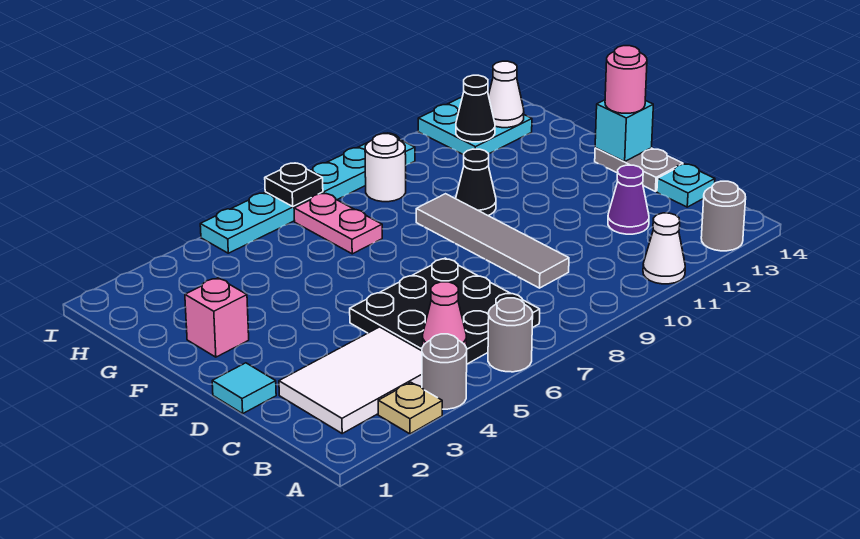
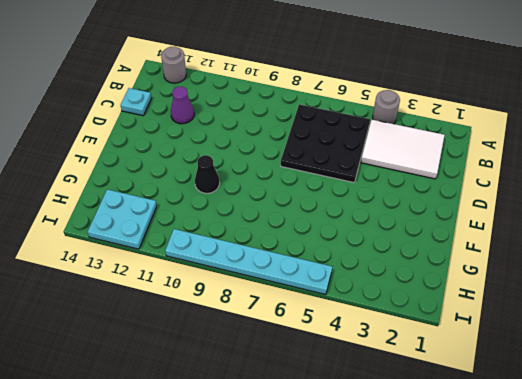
none -> tan plate A3 level 1
none -> grey round brick A6 level 1
none -> white cone A11 level 1

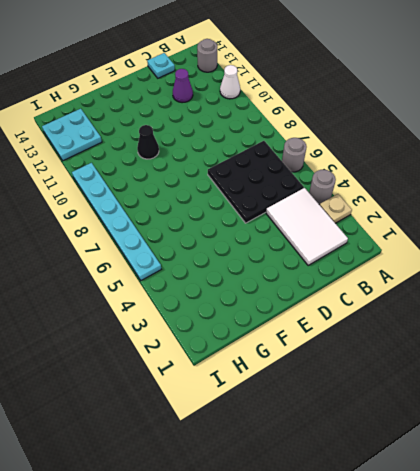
none -> grey tile C9:F9 level 1
none -> cyan tile D1 level 1
none -> grey plate D14:E14 level 1

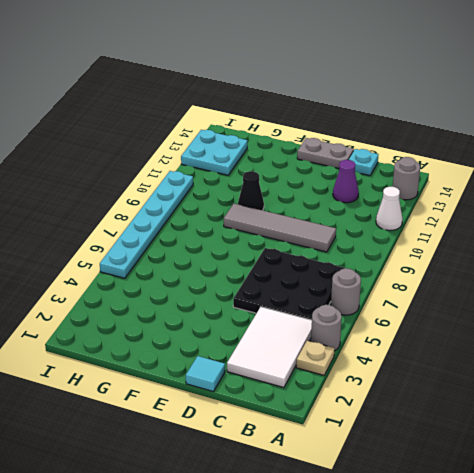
none -> pink brick F2 level 1
none -> pink plate G7:H7 level 1
none -> white round brick H9 level 1

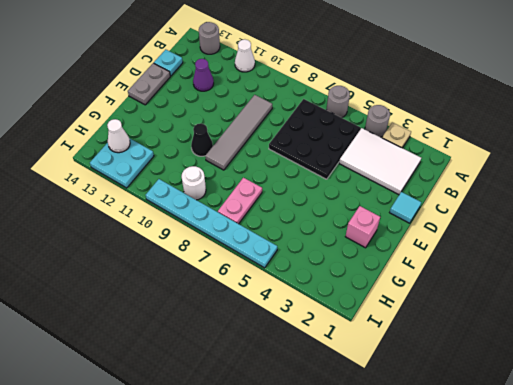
none -> pink cone B5 level 2
none -> cyan brick E14 level 2
none -> black cone H12 level 2

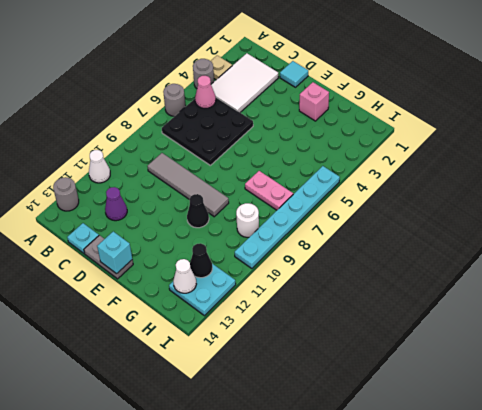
none -> black plate I7 level 2
none -> pink round brick E14 level 3

